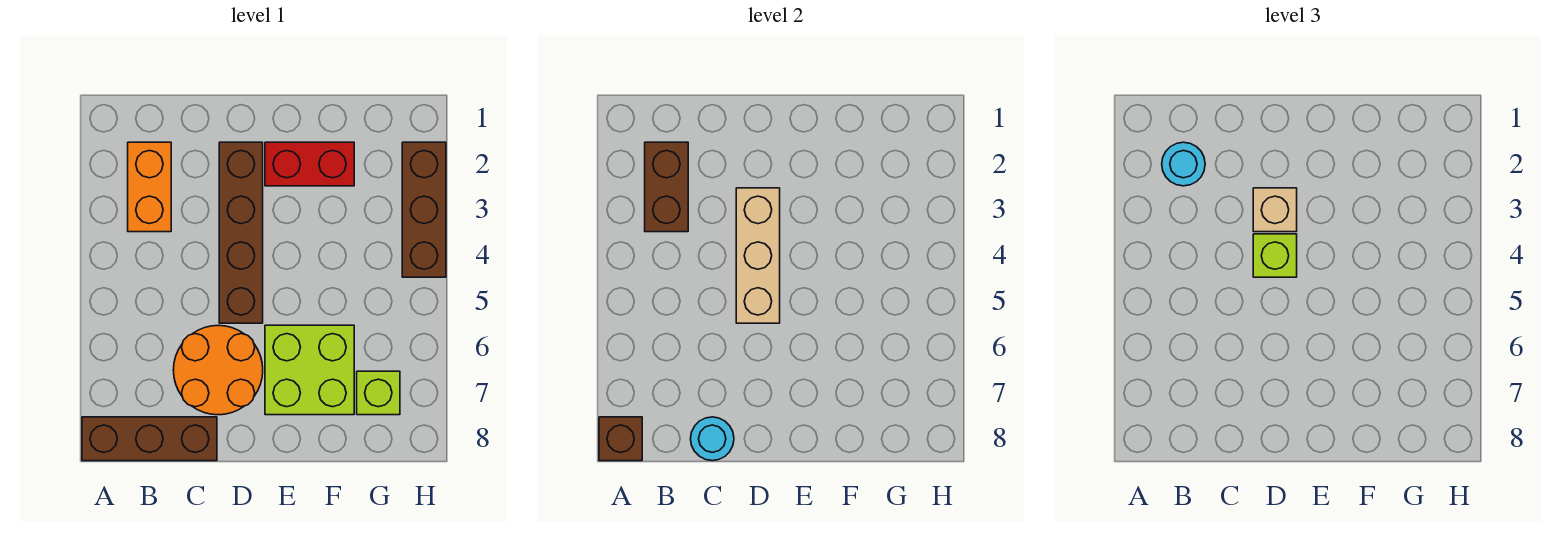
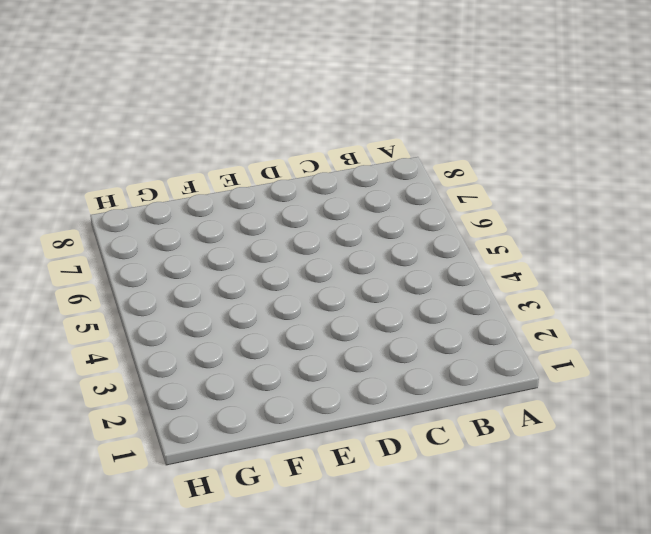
none -> brown brick A8:C8 level 1
none -> orange brick B2:B3 level 1
none -> orange round brick C6:D7 level 1

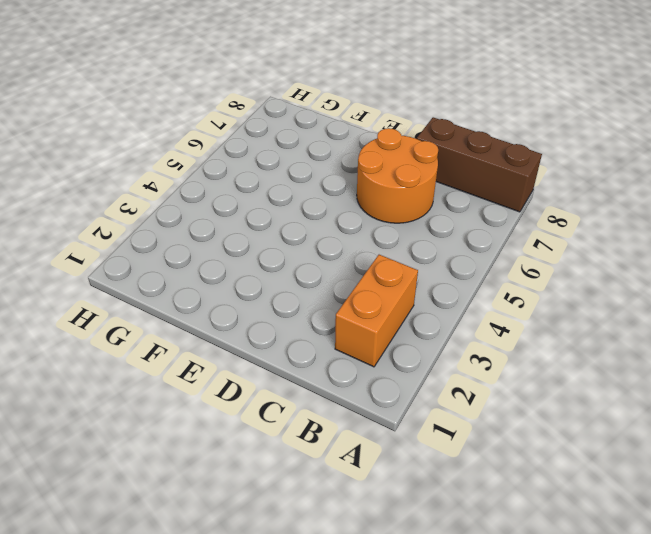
none -> brown brick D2:D5 level 1
none -> red brick E2:F2 level 1
none -> lime brick E6:F7 level 1

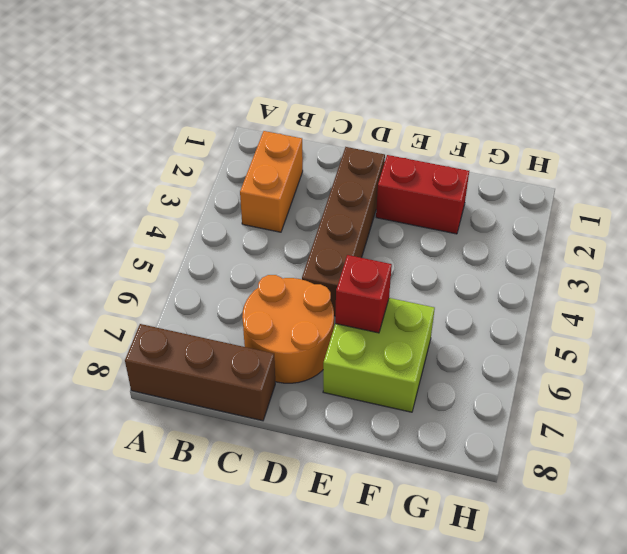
red brick E6 level 2 -> none
none -> lime brick G7 level 1
none -> brown brick H2:H4 level 1
none -> brown brick A8 level 2

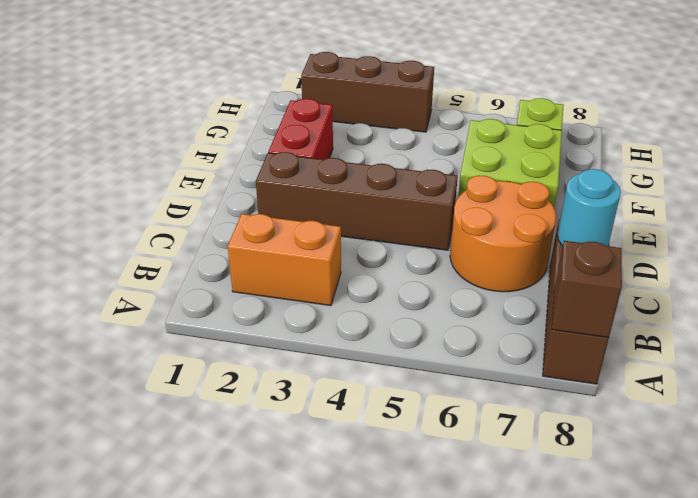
none -> brown brick B2:B3 level 2
none -> tan brick D3:D5 level 2
none -> cyan round brick B2 level 3

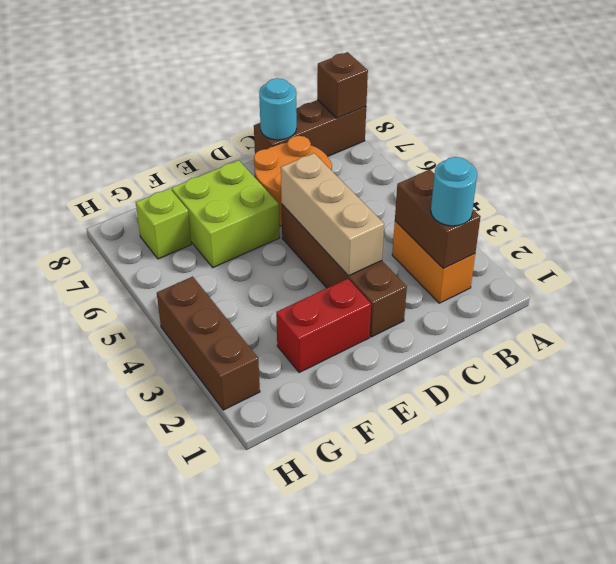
none -> tan brick D3 level 3
none -> lime brick D4 level 3

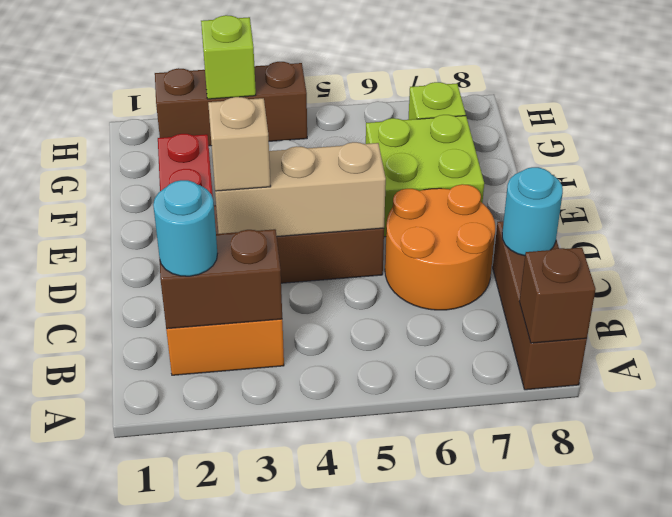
lime brick H3 level 2 -> lime brick D4 level 3

